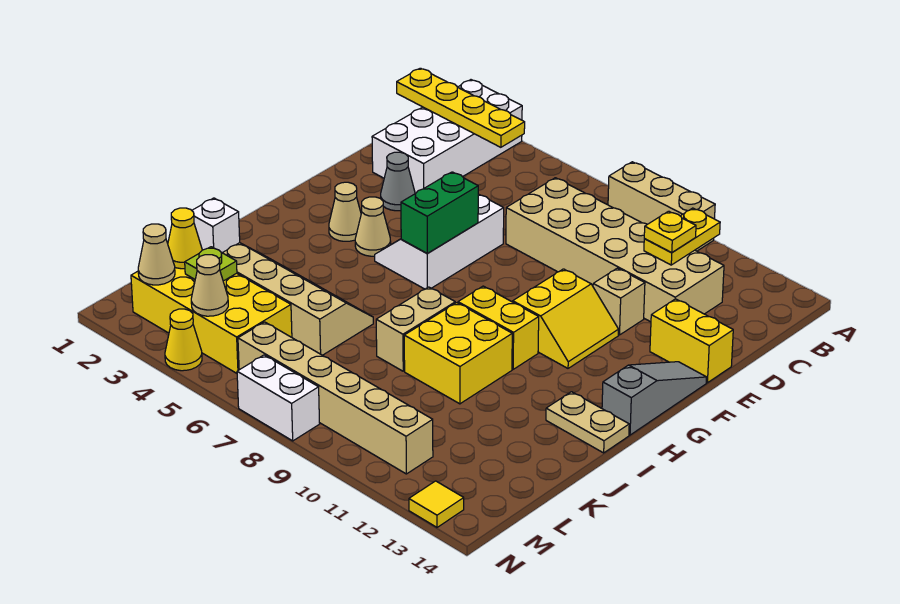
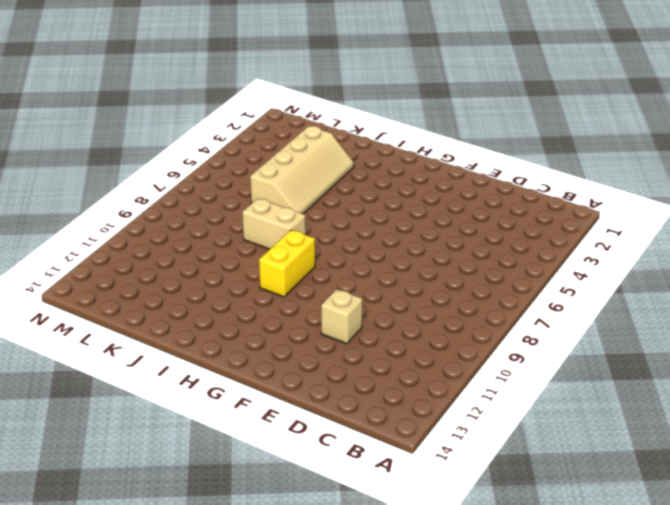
none -> white brick A2:D3 level 1
none -> tan brick A8:A10 level 1
none -> tan brick C7:D12 level 1
none -> grey cone E3 level 1

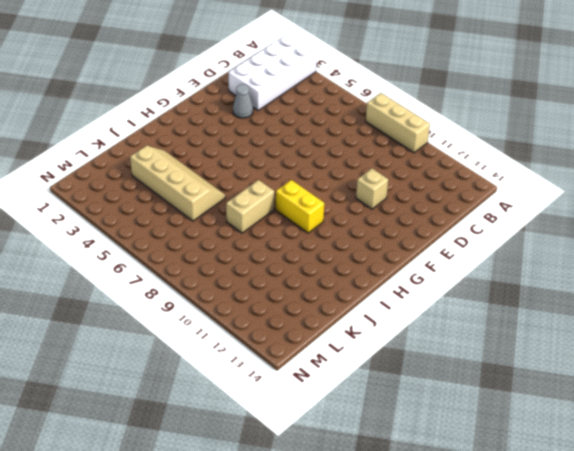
none -> tan brick C7:D12 level 1
none -> white slope E5:G6 level 1 top 6
none -> yellow brick E13:E14 level 1
none -> yellow slope F10:G11 level 1 top 10

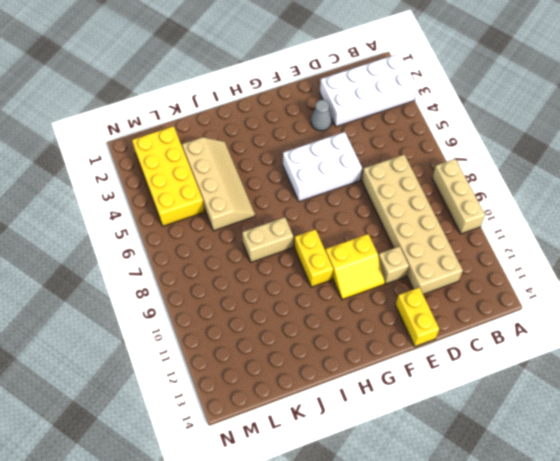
white brick E5:G6 level 1 -> white slope E5:G6 level 1 top 6
none -> grey slope F14:H14 level 1 top H
none -> tan cone G3 level 1
none -> tan cone G4 level 1
none -> yellow brick I9:J10 level 1

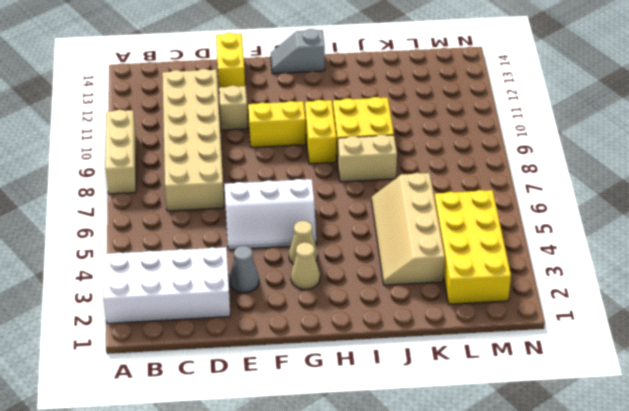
grey slope G14:H14 level 1 top H -> grey slope F14:H14 level 1 top H
none -> tan plate I13:I14 level 1
none -> white brick J1 level 1
none -> tan brick M6:M11 level 1
none -> yellow cone N4 level 1

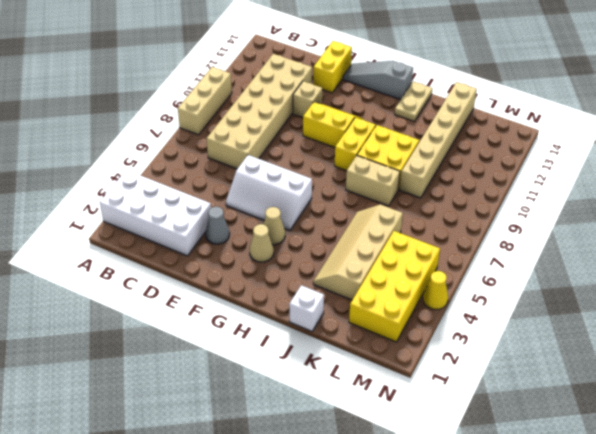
tan brick K9:K14 level 1 -> tan brick M6:M11 level 1
none -> white brick N7:N8 level 1
none -> yellow tile N13 level 1
none -> yellow plate B1:B4 level 2
none -> yellow plate B11:C11 level 2

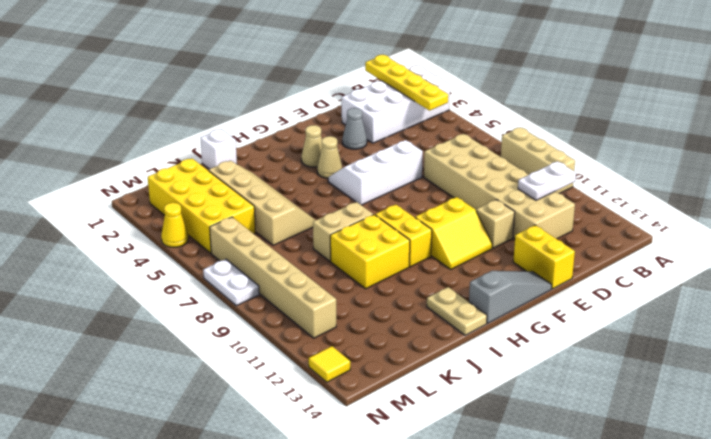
white plate B11:C11 level 2 -> yellow plate B11:C11 level 2
white plate N7:N8 level 1 -> white brick N7:N8 level 1
none -> green brick F6:G6 level 2
none -> yellow cone L2 level 2
none -> lime plate L3 level 2
none -> tan cone M2 level 2

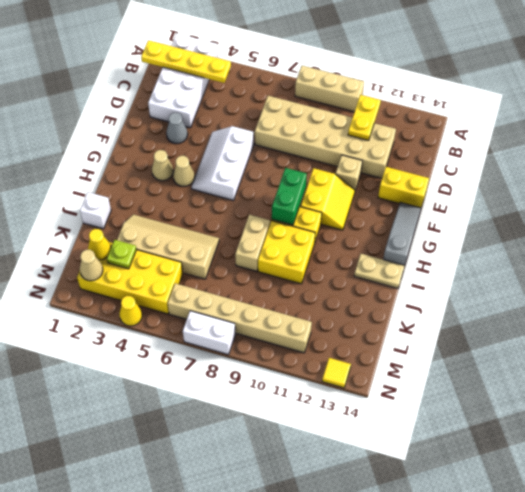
green brick G9:H9 level 2 -> green brick F6:G6 level 2
none -> tan cone M4 level 2
none -> yellow plate C11 level 3

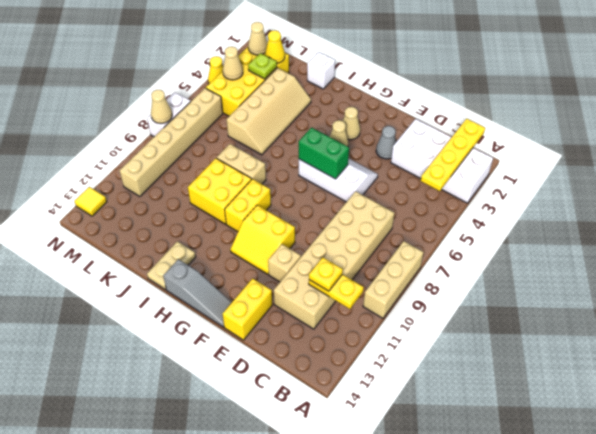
tan cone N8 level 2 -> none

